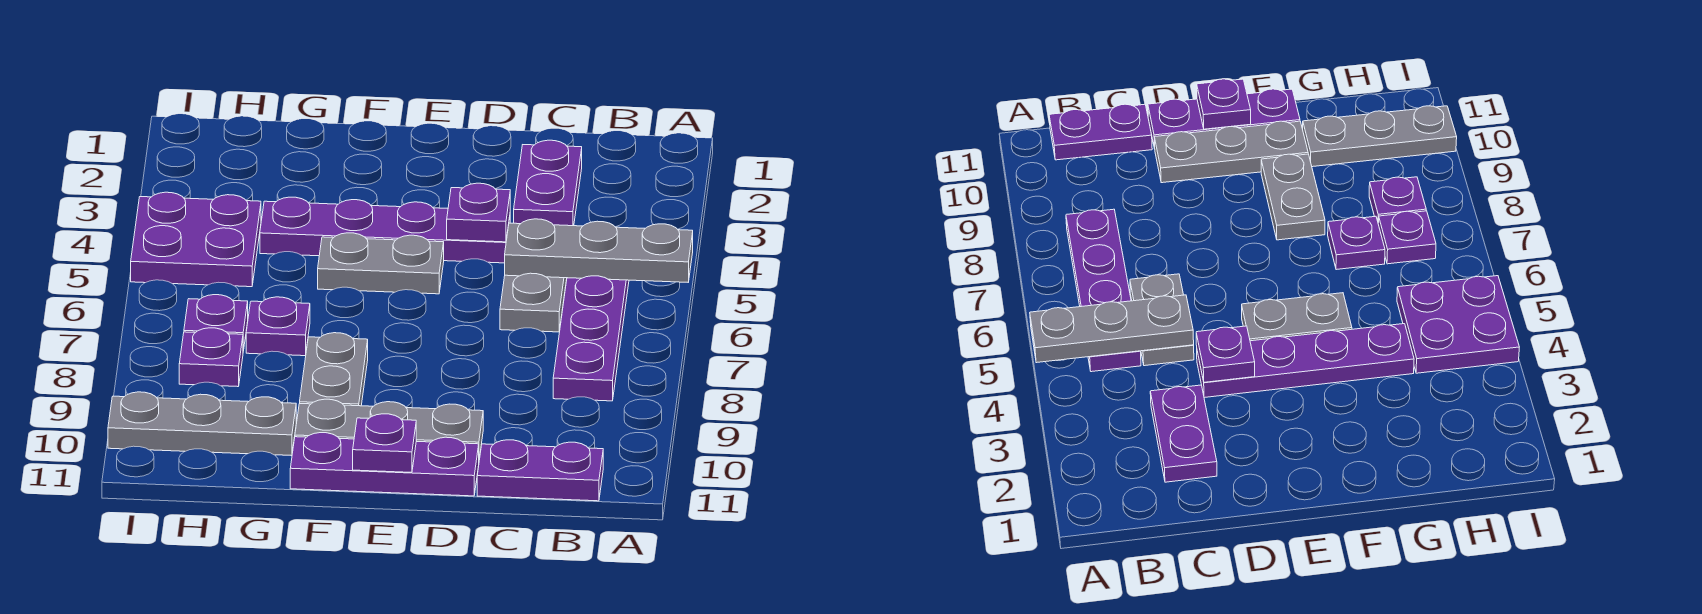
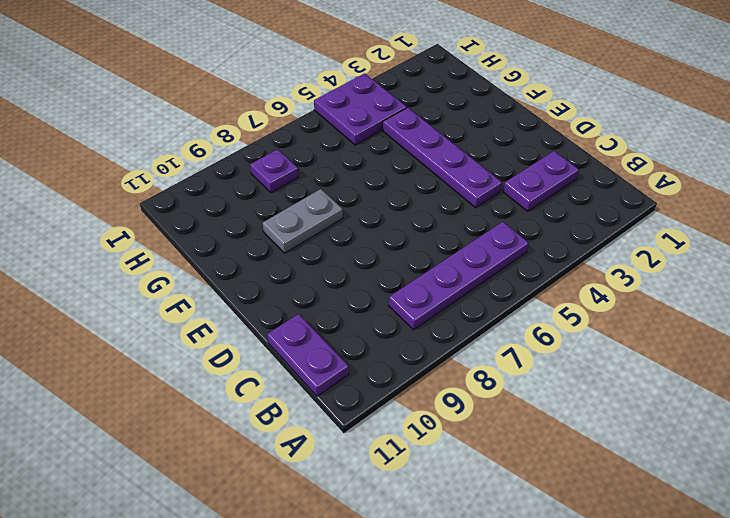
none -> grey plate C5:C6 level 1
none -> grey plate D10:F10 level 1
none -> purple plate D11:F11 level 1

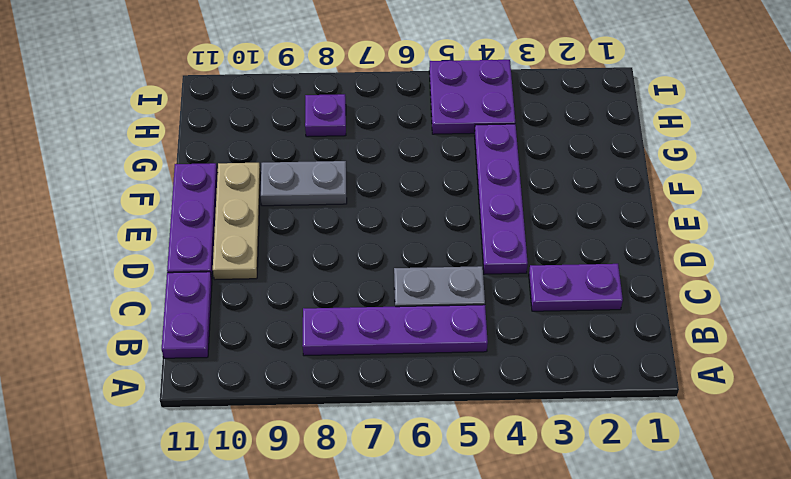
tan plate D10:F10 level 1 -> grey plate D10:F10 level 1
none -> grey plate E5:F5 level 1
none -> purple plate G7 level 1
none -> grey plate G10:I10 level 1

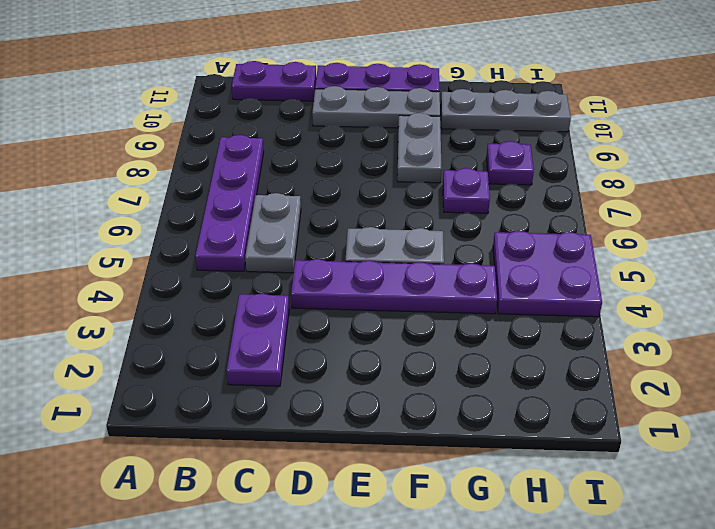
none -> purple plate H7 level 1
none -> grey plate A5:C5 level 2
none -> purple plate D4 level 2

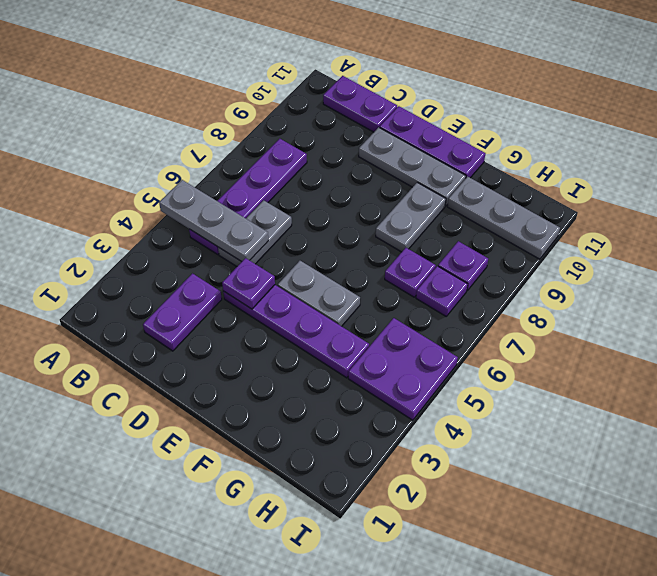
none -> purple plate E11 level 2

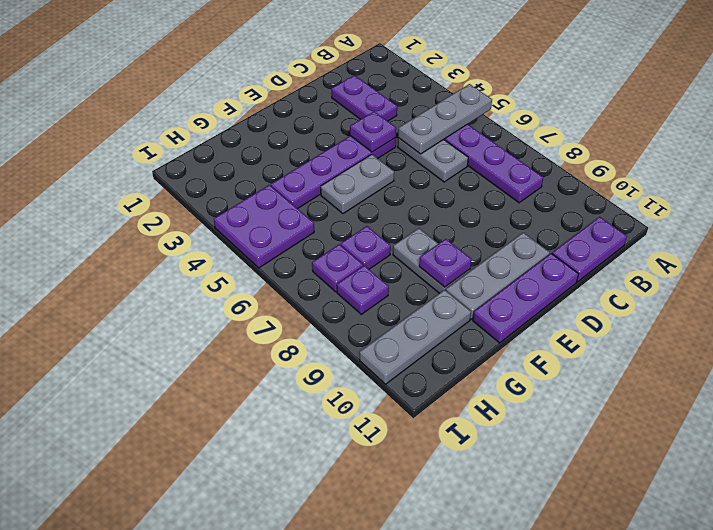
purple plate F9 level 2 -> purple plate E11 level 2

